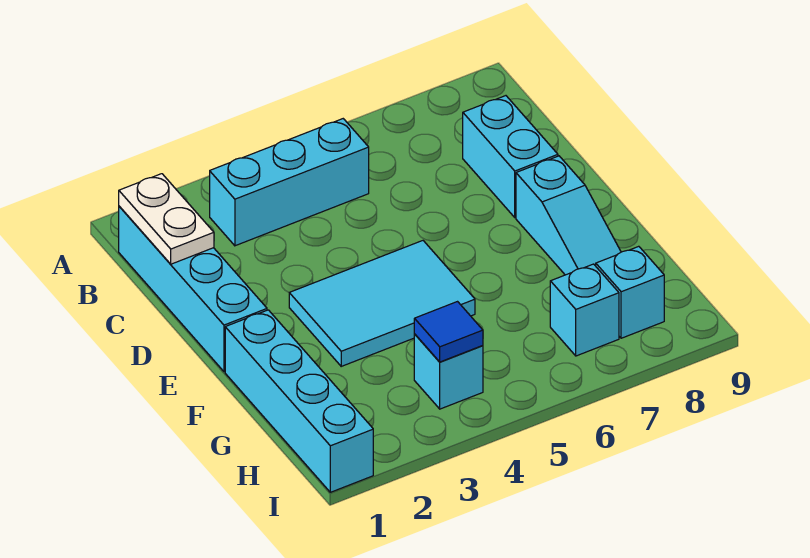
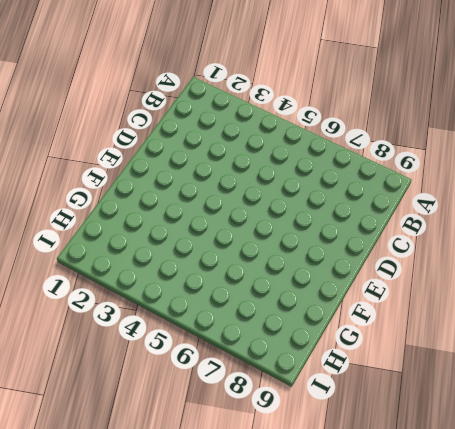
none -> cyan brick B1:E1 level 1
none -> cyan brick B3:B5 level 1

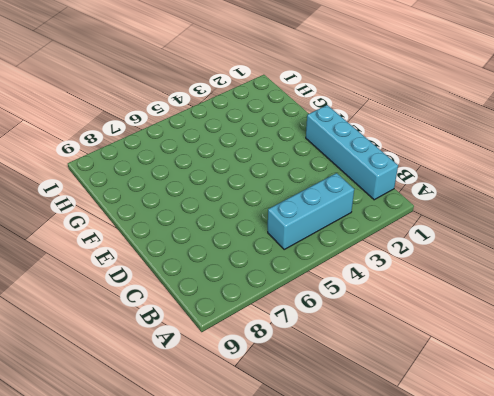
none -> cyan brick C8:D8 level 1
none -> cyan tile E3:F5 level 1

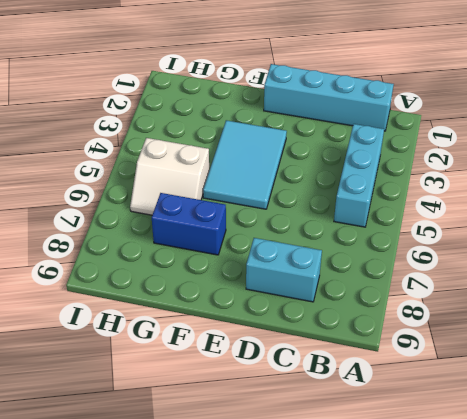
blue brick F7:G7 level 1 -> none
white slope G5:H6 level 1 top 5 -> none
none -> cyan slope E8:G8 level 1 top E
none -> cyan brick F1:I1 level 1

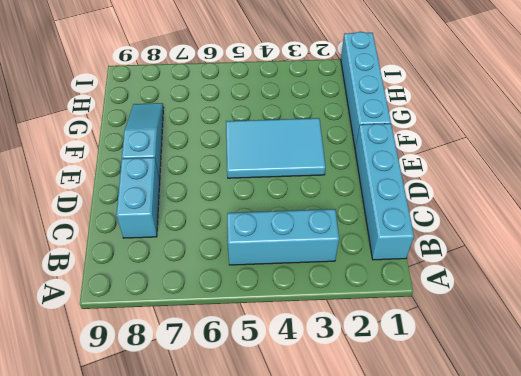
none -> cyan brick H4 level 1
none -> cyan brick H7 level 1

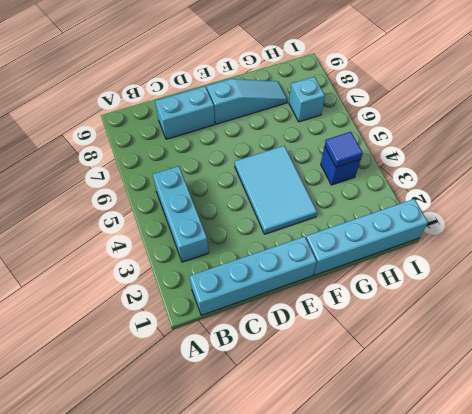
blue brick H4 level 1 -> cyan brick H4 level 1
none -> cyan brick H8 level 1
none -> white plate B1:C1 level 2

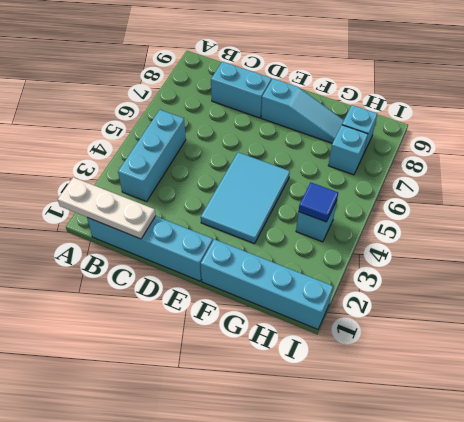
white plate A1:C1 level 2 -> white plate B1:C1 level 2

